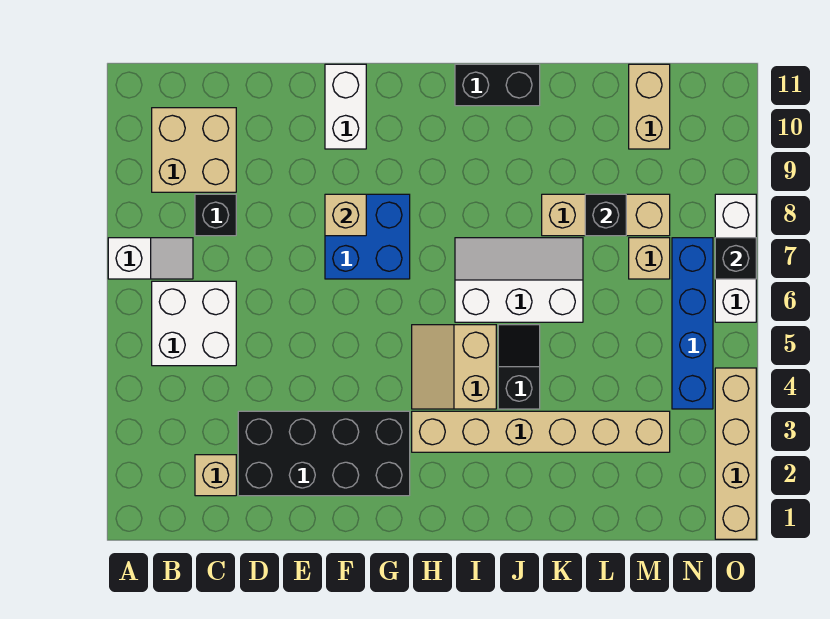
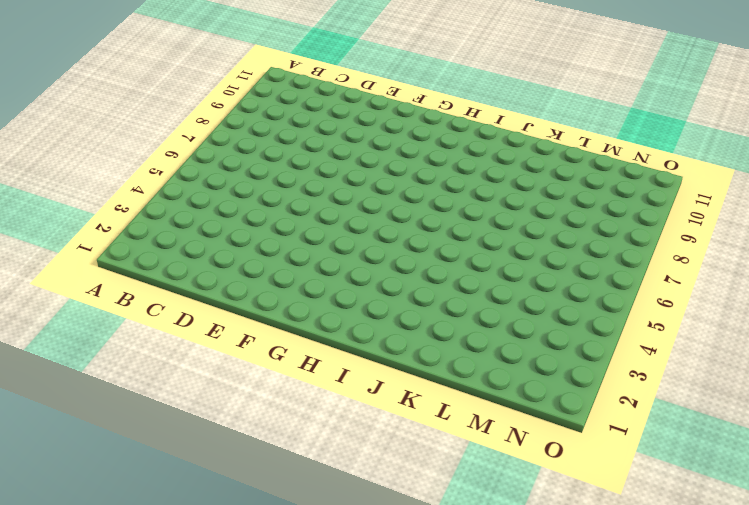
none -> white slope A7:B7 level 1 top A
none -> white brick B5:C6 level 1
none -> tan brick B9:C10 level 1

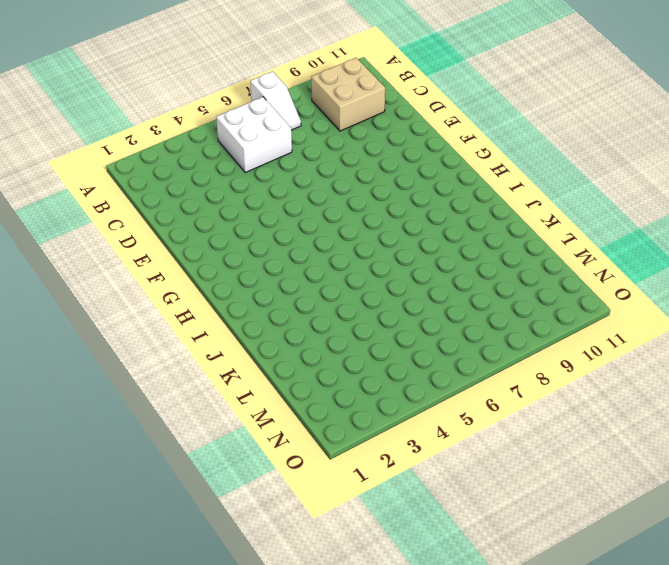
none -> tan brick C2 level 1
none -> black brick C8 level 1
none -> black brick D2:G3 level 1

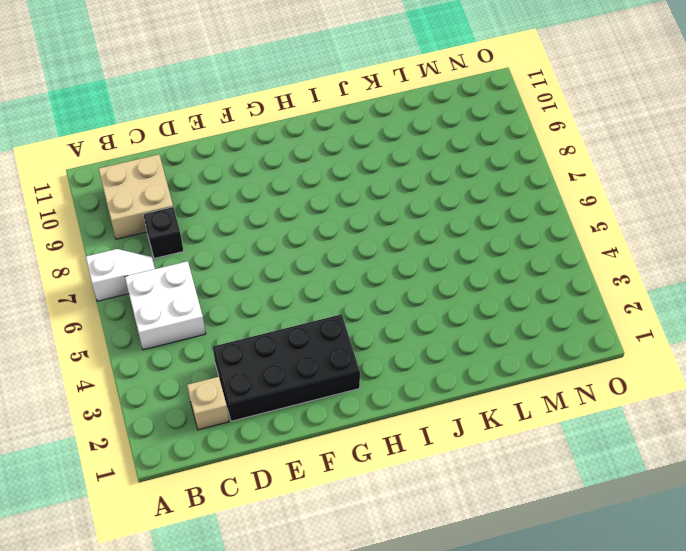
none -> blue brick F7:G8 level 1
none -> white brick F10:F11 level 1
none -> tan brick H3:M3 level 1

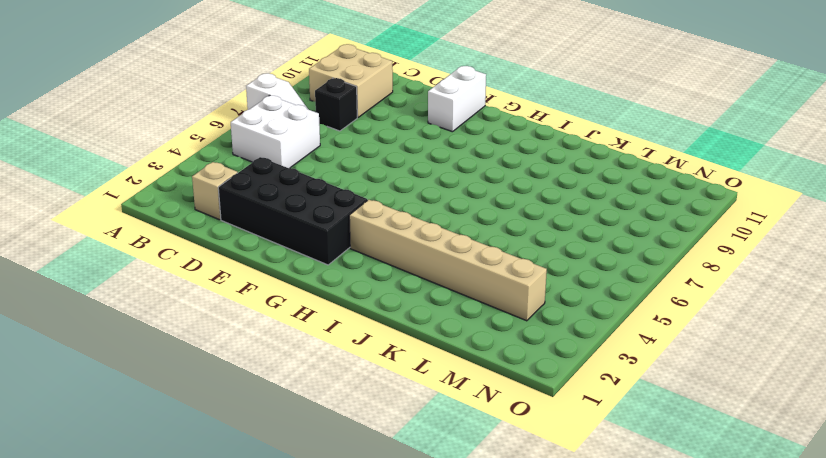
none -> blue brick F7:G8 level 1
none -> tan slope H4:I5 level 1 top I
none -> white slope I6:K7 level 1 top 6

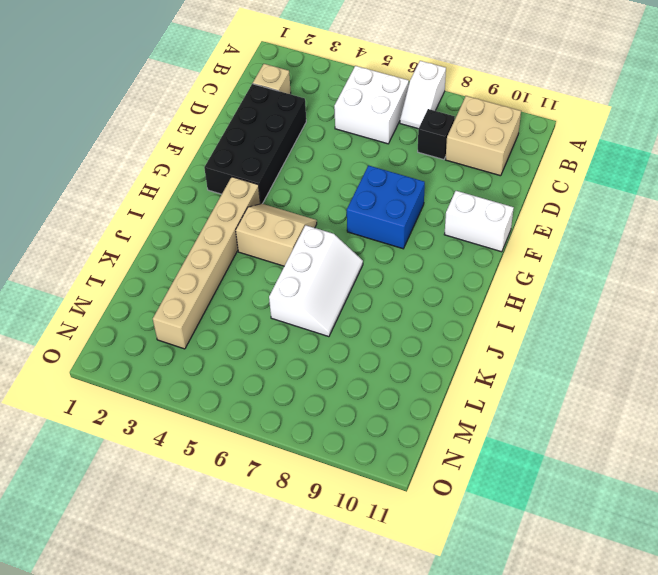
none -> black brick I11:J11 level 1
none -> black slope J4:J5 level 1 top 4
none -> tan brick K8:M8 level 1

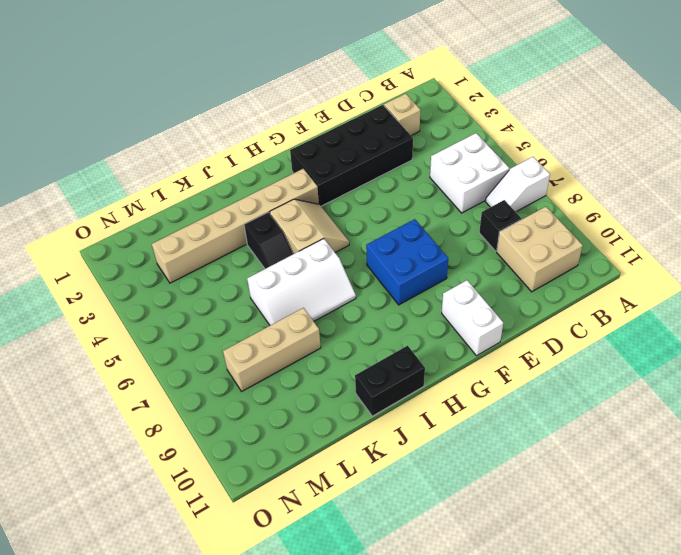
none -> tan brick M7 level 1
none -> tan brick M10:M11 level 1
none -> blue brick N4:N7 level 1

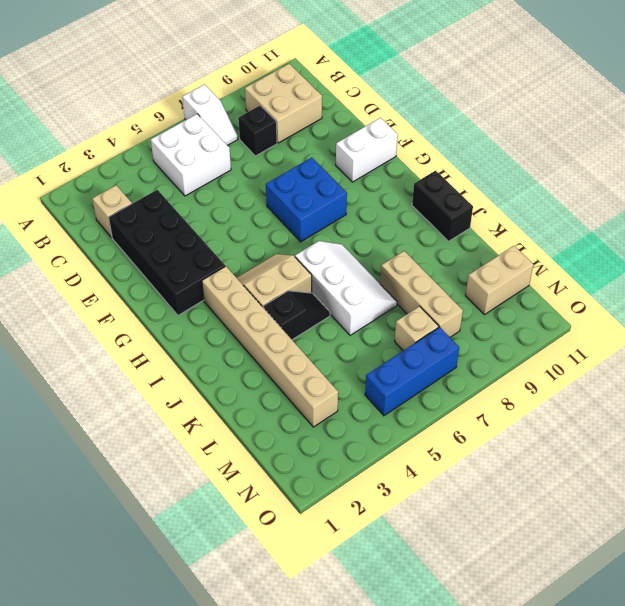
blue brick N5:N7 level 1 -> blue brick N4:N7 level 1
none -> tan brick O1:O4 level 1
none -> white brick O6:O8 level 1
none -> tan brick F8 level 2

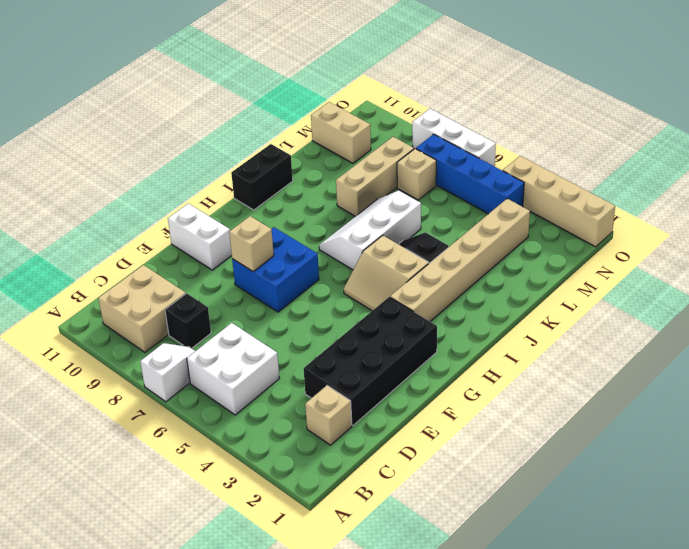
none -> black brick L8 level 2
none -> black brick O7 level 2

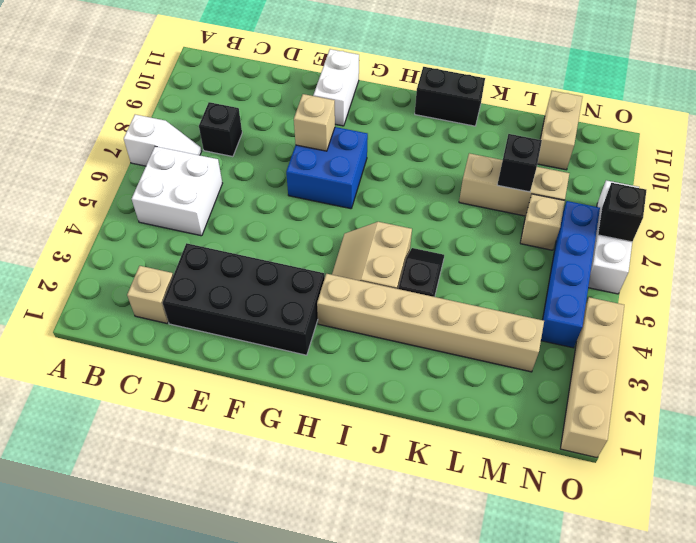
none -> tan brick B9:C10 level 1
none -> white slope I6:K7 level 1 top 6

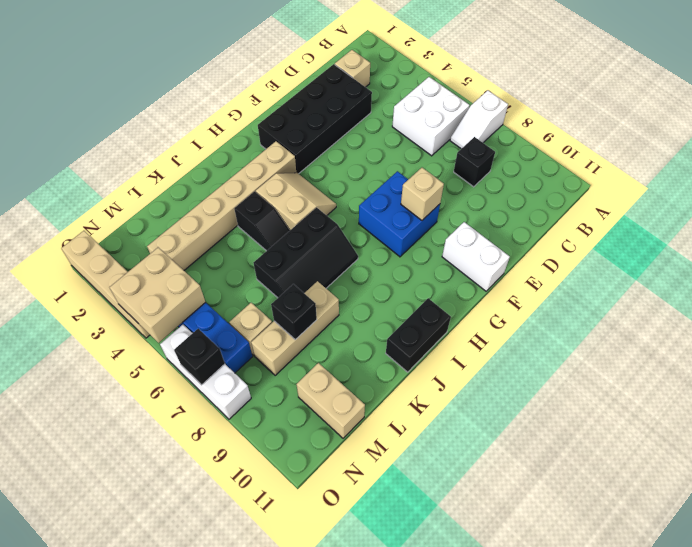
black slope I6:K7 level 1 top 6 -> white slope I6:K7 level 1 top 6
tan brick N4:O5 level 2 -> tan brick B9:C10 level 1

